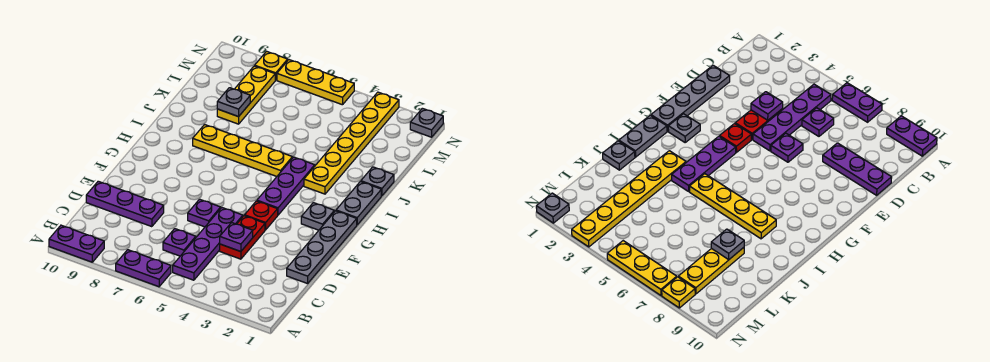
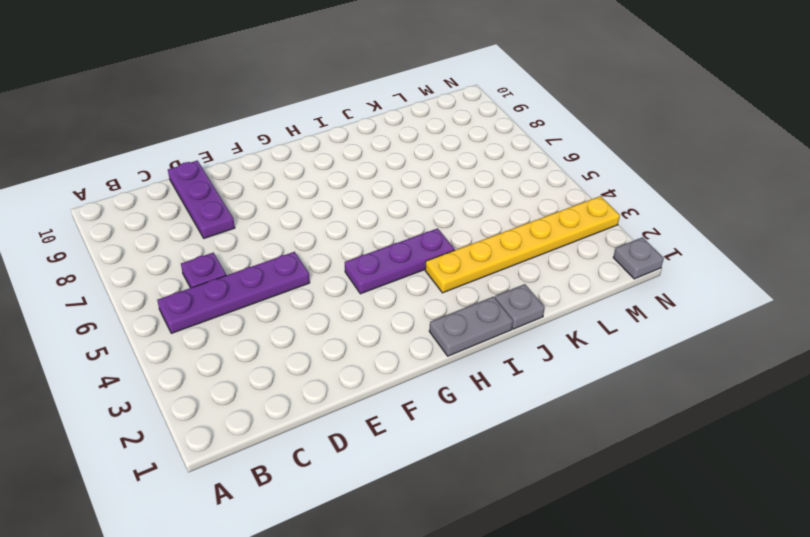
none -> purple plate A6:A7 level 1
none -> purple plate A9:A10 level 1
none -> grey plate D1:G1 level 1

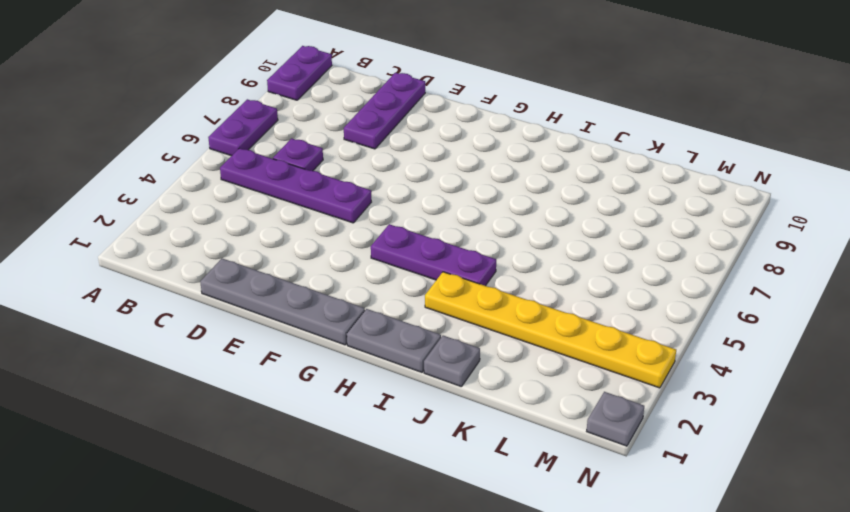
none -> red plate D4:E4 level 1
none -> purple plate E6 level 1
none -> red plate F4 level 1

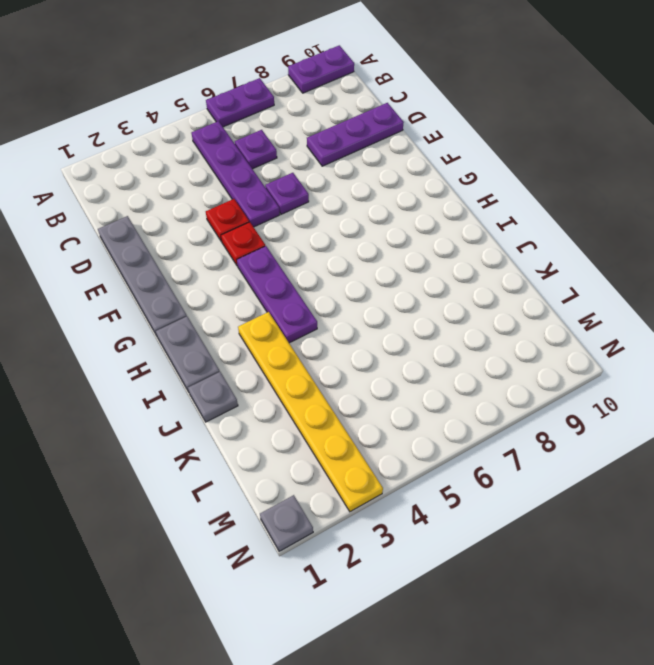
red plate E4 level 1 -> red plate D4:E4 level 1
none -> grey plate G2 level 1
none -> yellow plate I5:I8 level 1
none -> yellow plate K8:M8 level 1

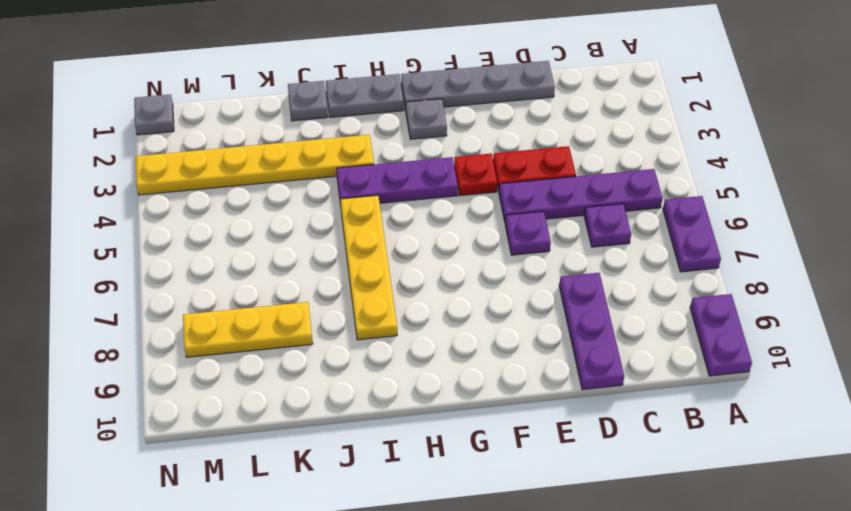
none -> yellow plate N5:N7 level 1
none -> yellow plate N8 level 1
none -> purple plate D4 level 2

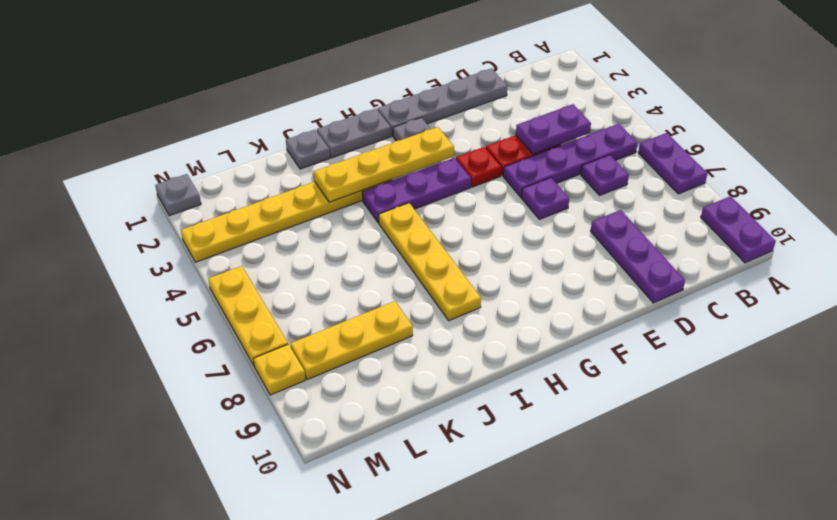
purple plate C4:D4 level 2 -> purple plate D4 level 2
yellow plate G3:J3 level 2 -> none
none -> grey plate K8 level 2

